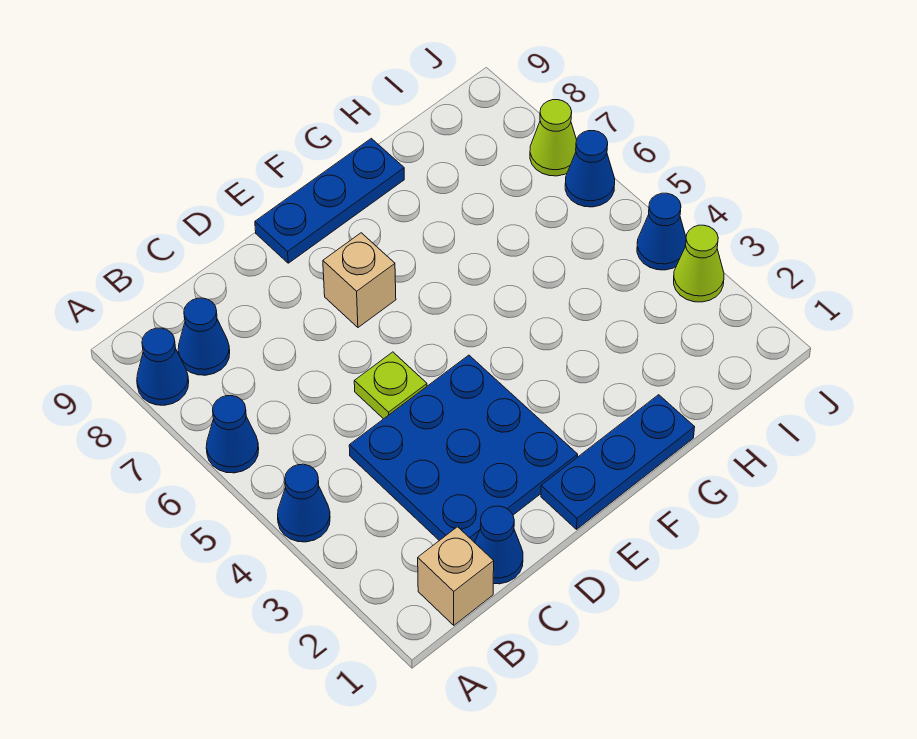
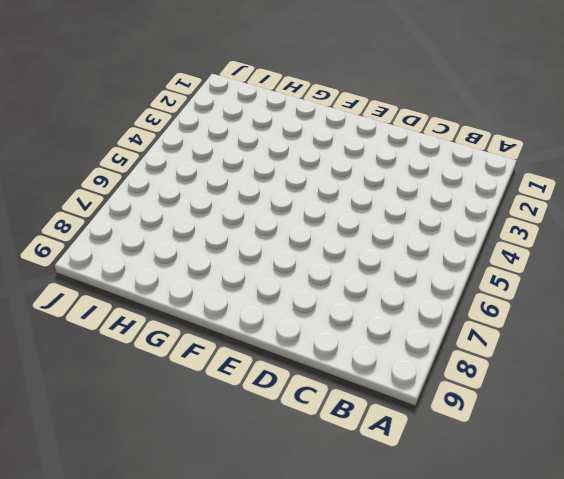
none -> blue cone A4 level 1
none -> blue cone A6 level 1
none -> blue cone A8 level 1

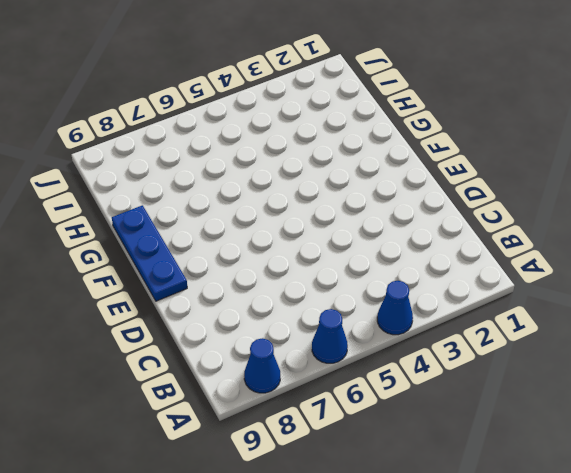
none -> tan brick B1 level 1
none -> blue cone B8 level 1
none -> blue cone C1 level 1

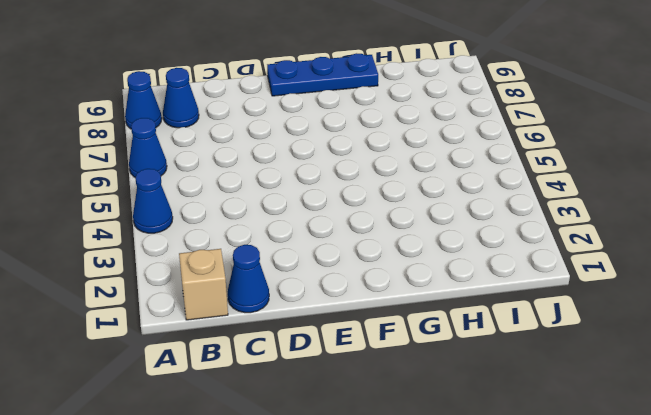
none -> blue plate C2:E4 level 1
none -> lime plate D5 level 1
none -> blue plate E1:G1 level 1

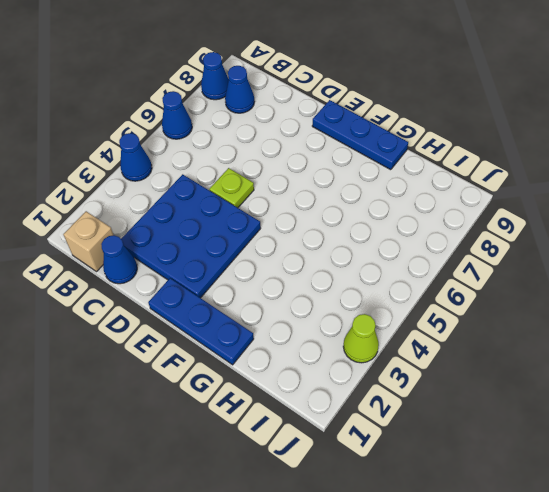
none -> tan brick E7 level 1
none -> blue cone J4 level 1
none -> blue cone J6 level 1

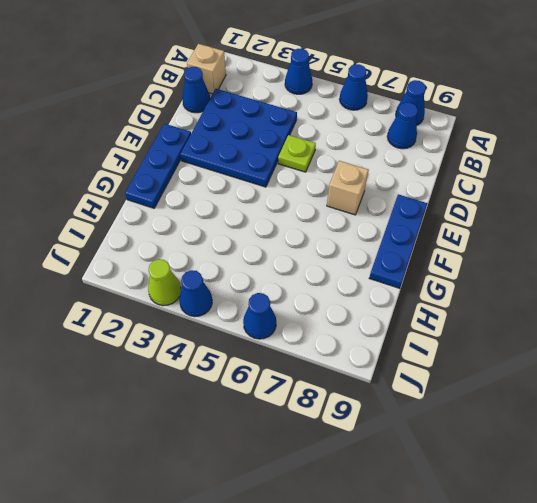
none -> lime cone J7 level 1

